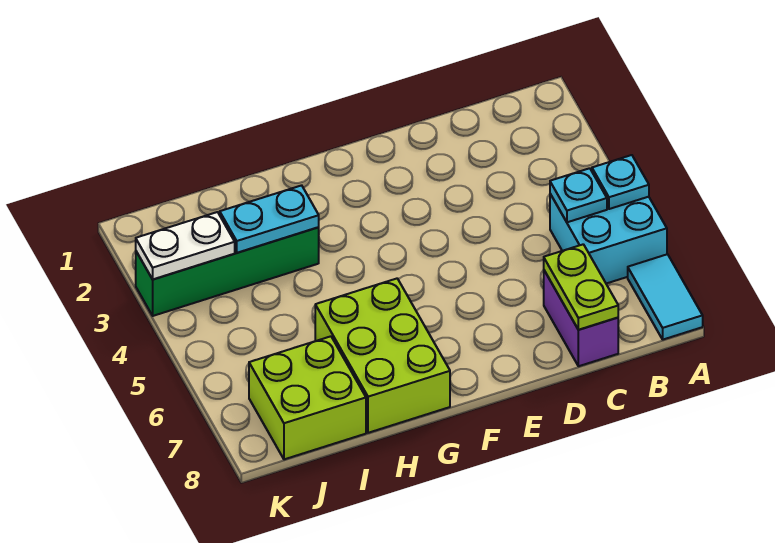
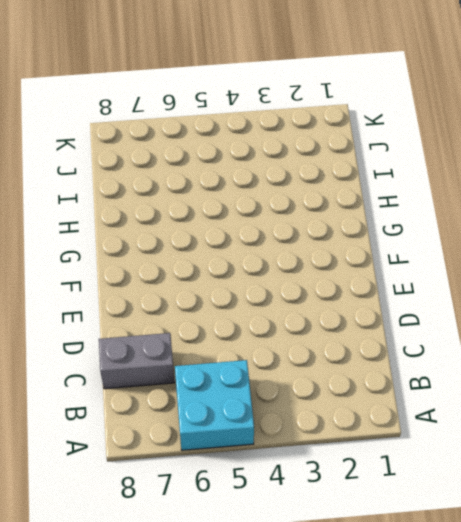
grey brick C7:C8 level 1 -> purple brick C7:C8 level 1
none -> cyan tile A7:A8 level 1
none -> lime brick G6:H8 level 1

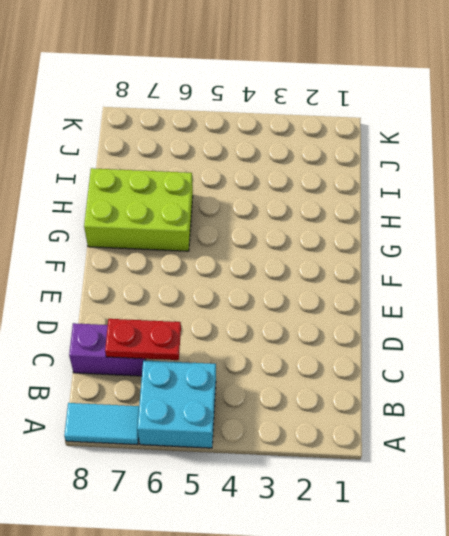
red plate C6:C7 level 2 -> lime plate C7:C8 level 2
none -> green brick H3:K3 level 1
none -> lime brick I7:J8 level 1

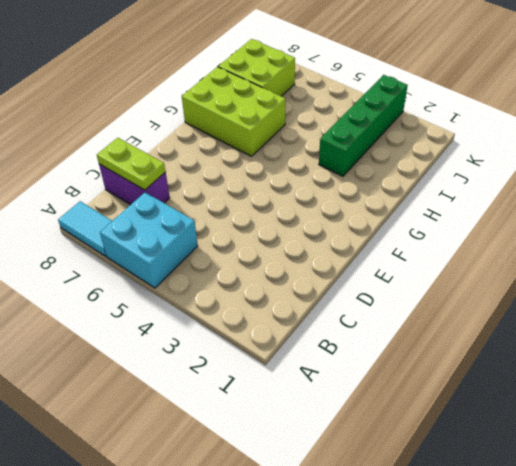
none -> cyan plate A5 level 2
none -> cyan plate B5 level 2

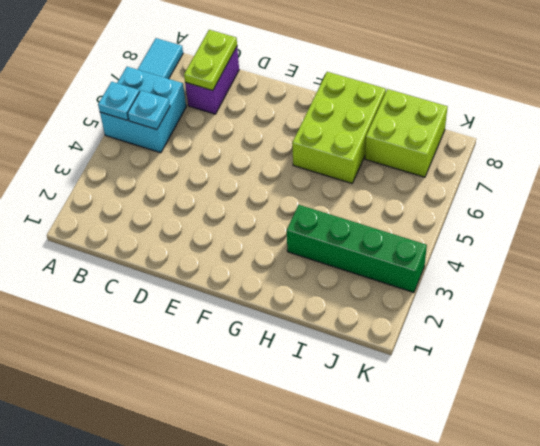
none -> cyan plate H3:I3 level 2
none -> white plate J3:K3 level 2

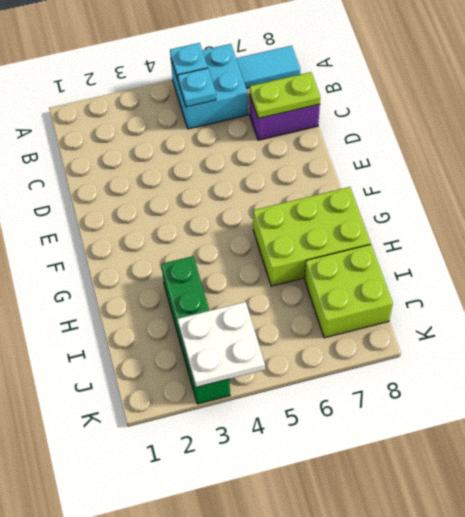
white plate J3:K4 level 2 -> white plate J3:K3 level 2
none -> cyan plate H3:I3 level 2

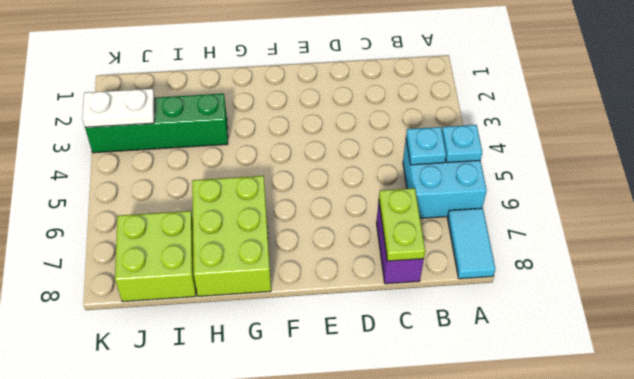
none -> cyan plate H3:I3 level 2

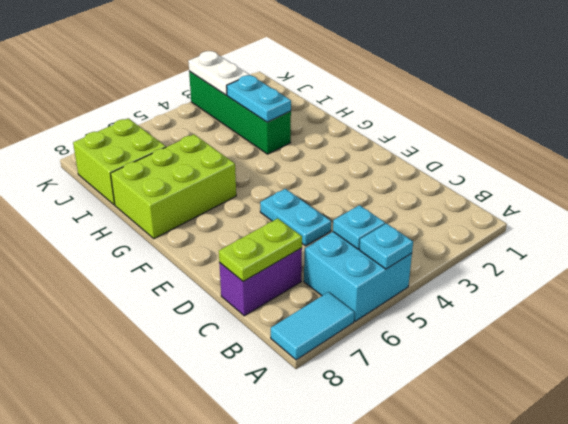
cyan plate D5:E5 level 1 -> none

